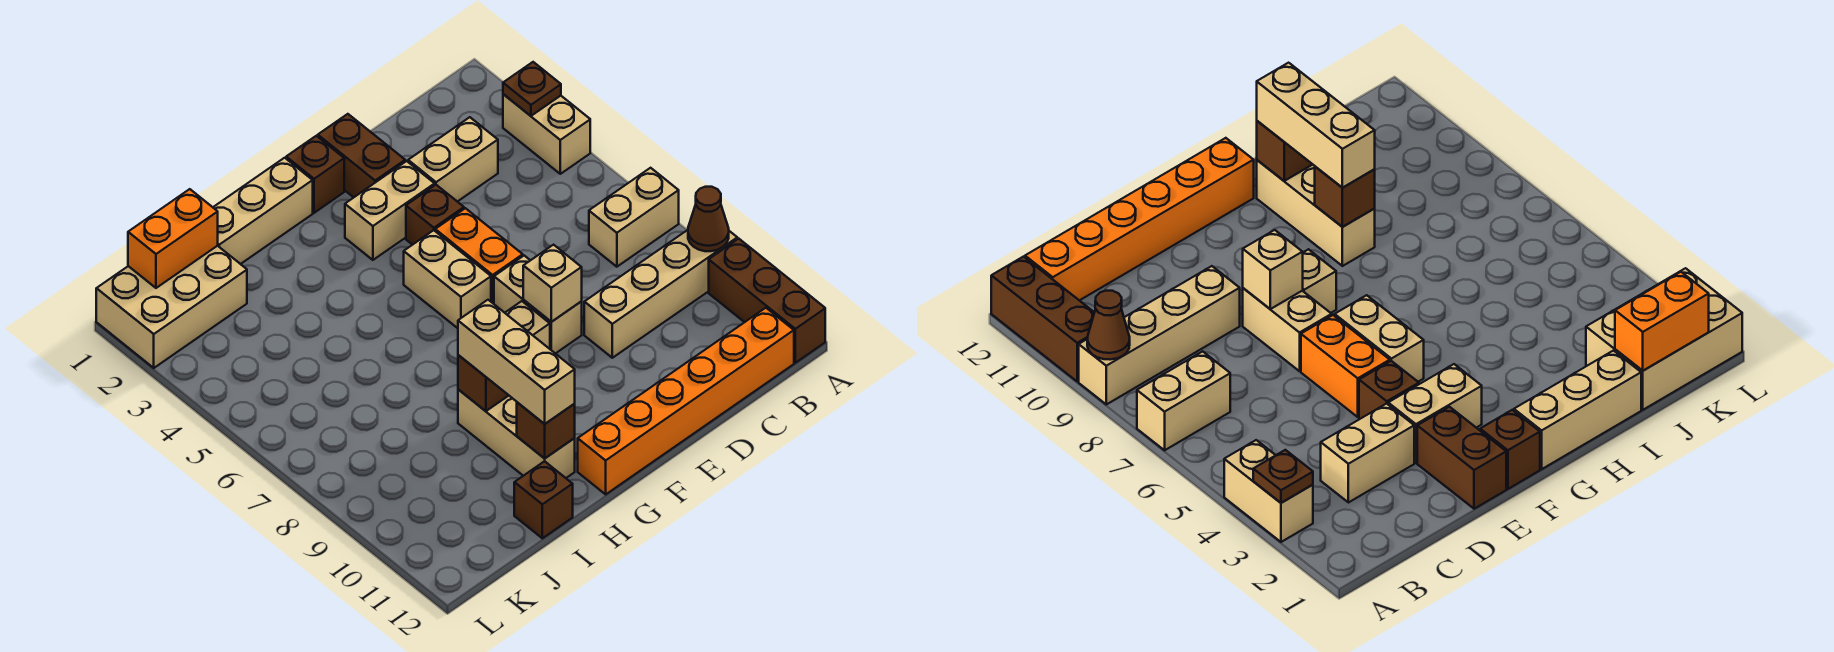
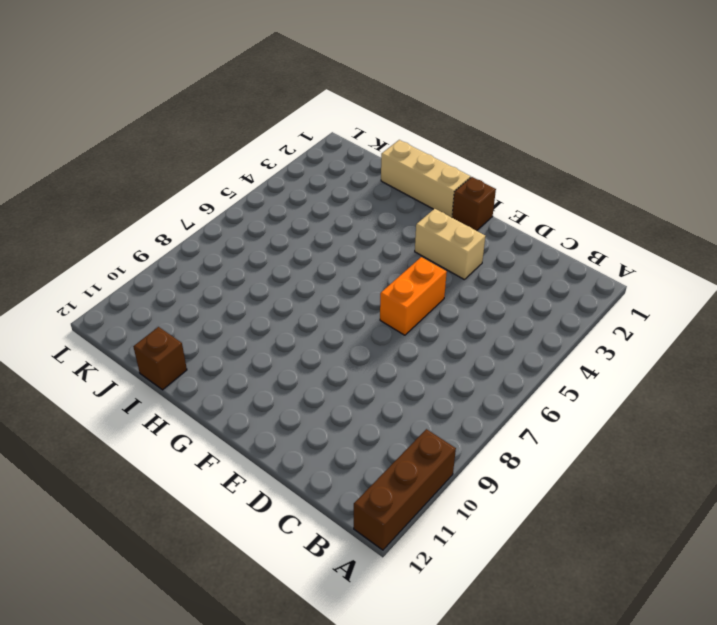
none -> tan brick A3:A4 level 1
none -> tan brick A7:B7 level 1
none -> tan brick A9:D9 level 1

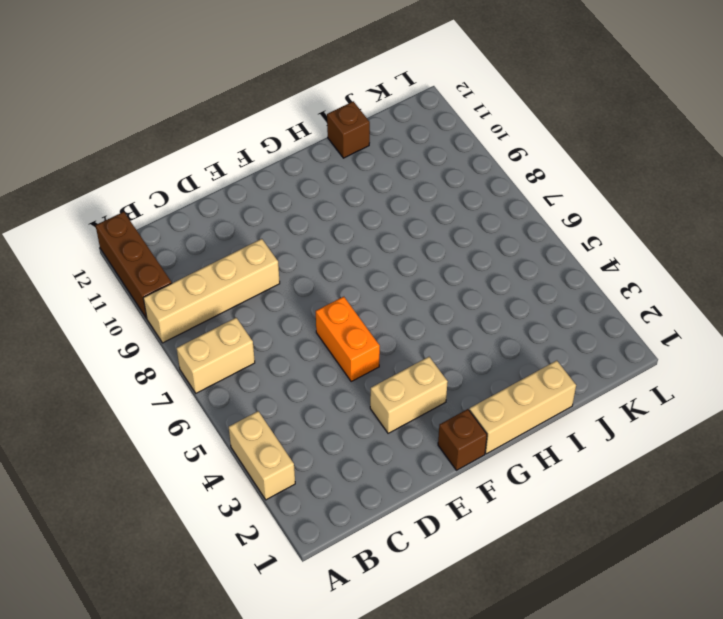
none -> orange brick B12:G12 level 1
none -> tan brick C3:D3 level 1
none -> brown brick E1:E2 level 1

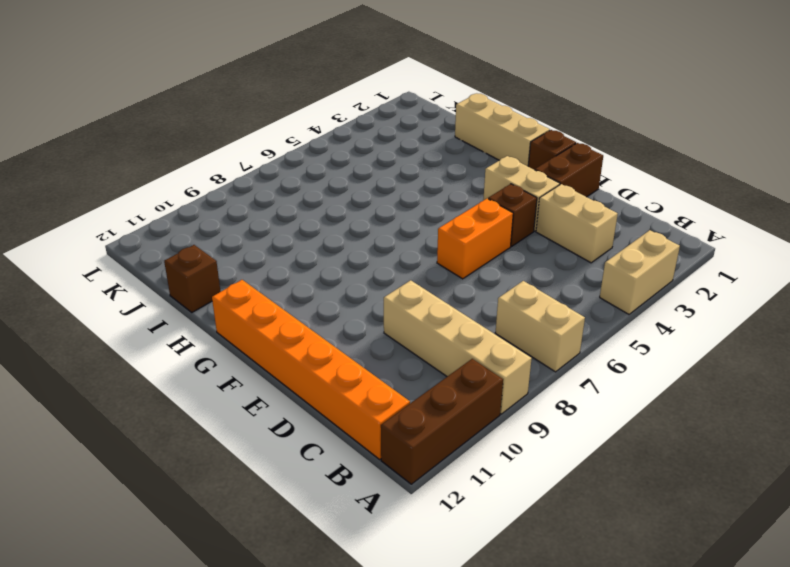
none -> tan brick E7:E8 level 1
none -> tan brick F5:F6 level 1
none -> tan brick F8 level 1

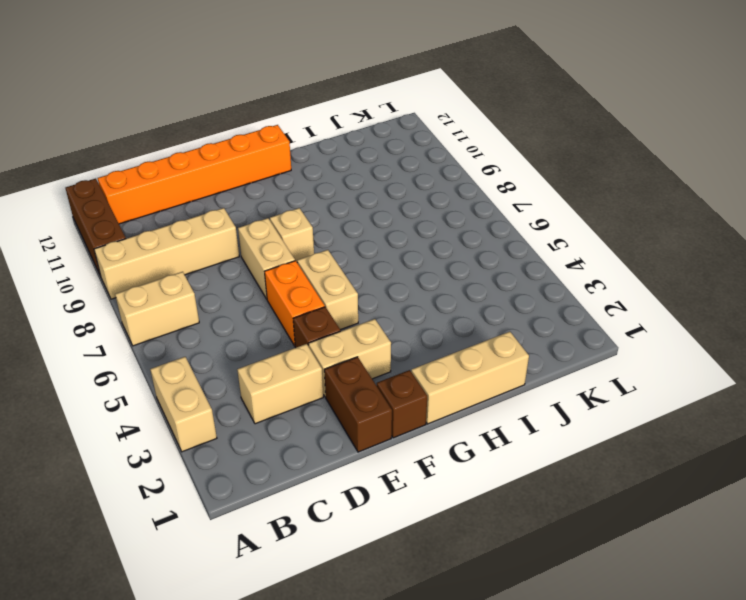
none -> tan brick H9:H11 level 1
none -> brown brick I12 level 1
none -> tan brick J1:L2 level 1

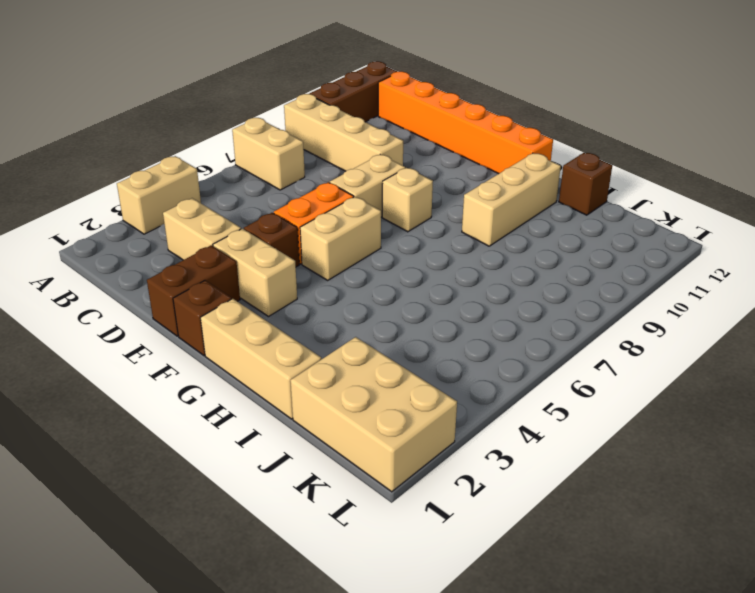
none -> brown plate A3 level 2
none -> brown cone A9 level 2
none -> tan brick E8 level 2

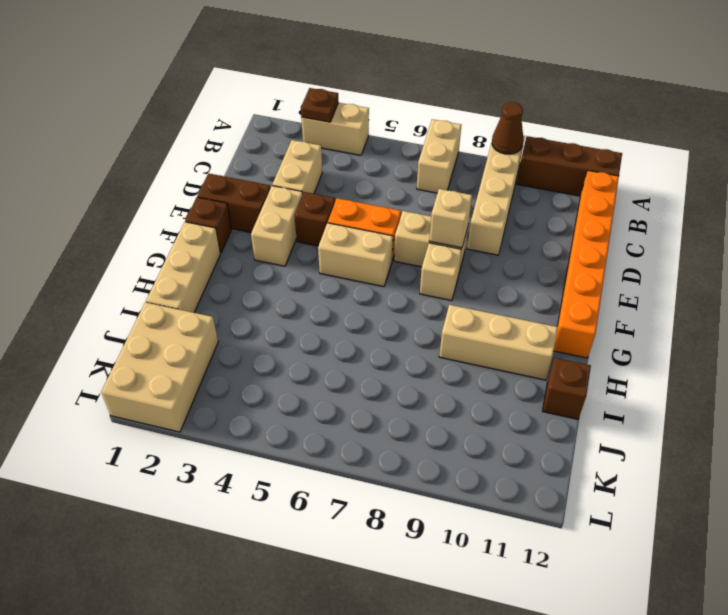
none -> brown brick H9 level 2
none -> brown brick H11 level 2
none -> orange brick J1:K1 level 2

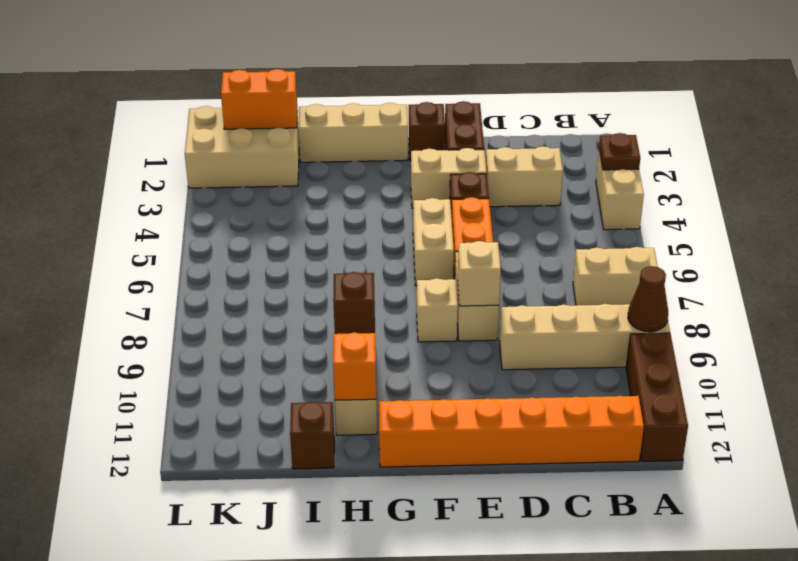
orange brick H11 level 2 -> brown brick H11 level 2
none -> tan brick H9:H11 level 3

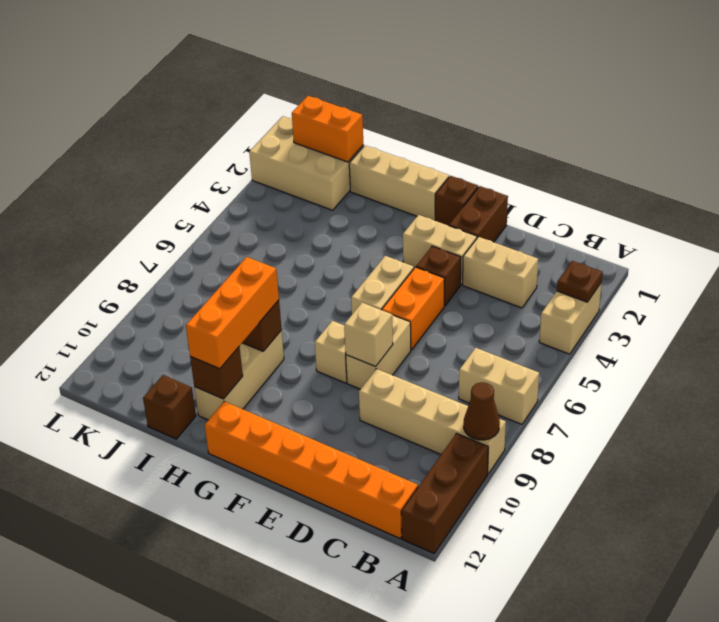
orange brick H9:H11 level 3 -> tan brick H9:H11 level 3

